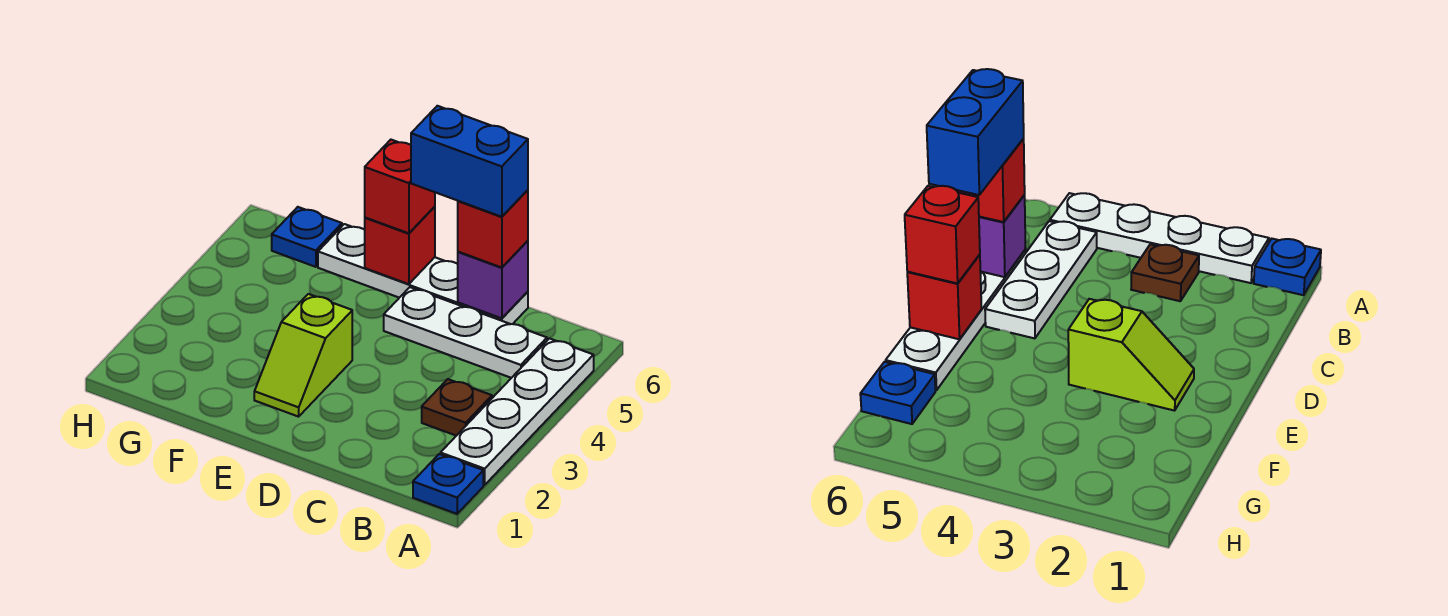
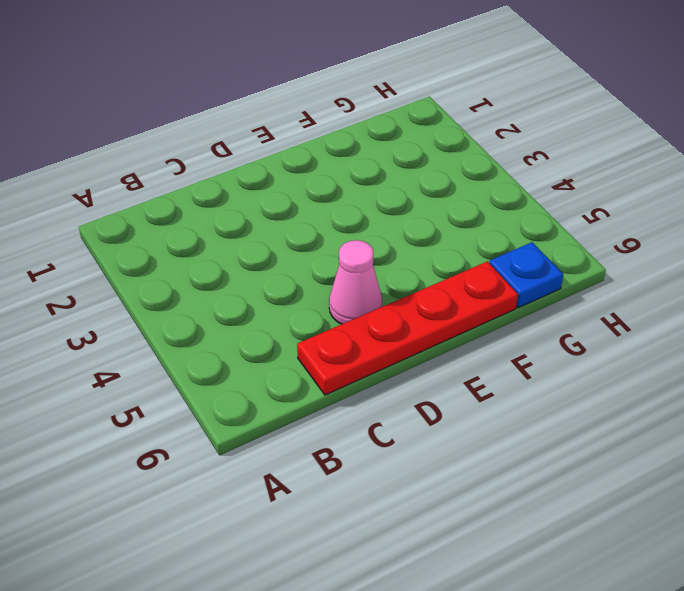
red plate C6:F6 level 1 -> white plate C6:F6 level 1
pink cone D5 level 1 -> white plate B5:D5 level 1
none -> blue plate A1 level 1
none -> white plate A2:A5 level 1
none -> brown plate B3 level 1

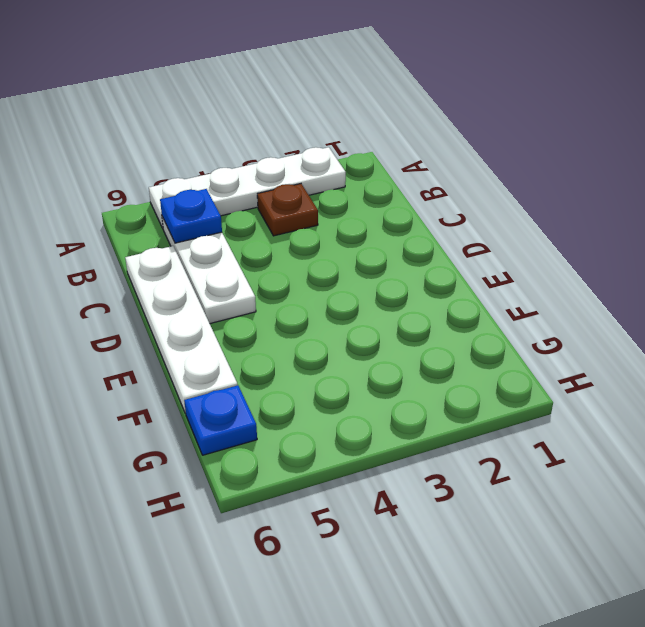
blue plate B5 level 2 -> blue plate A1 level 1
none -> lime slope E2:E3 level 1 top 3
none -> purple brick C6 level 2
none -> red brick E6 level 2

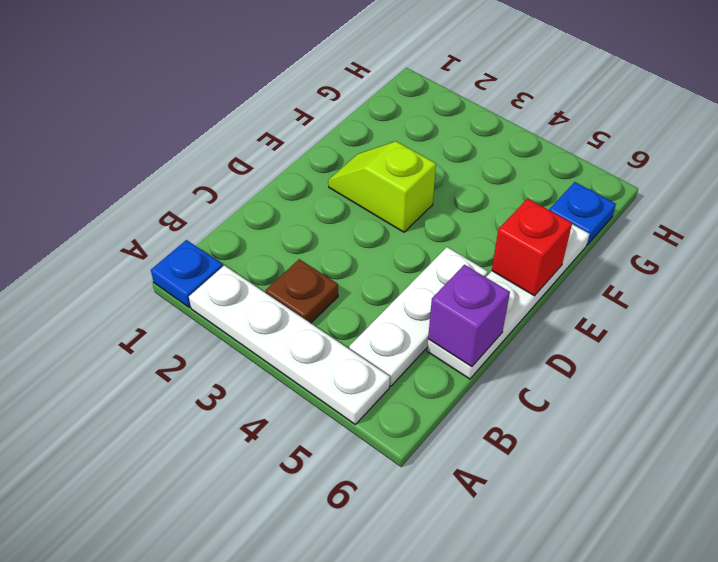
none -> red brick C6 level 3
none -> red brick E6 level 3
none -> blue brick C6:D6 level 4

